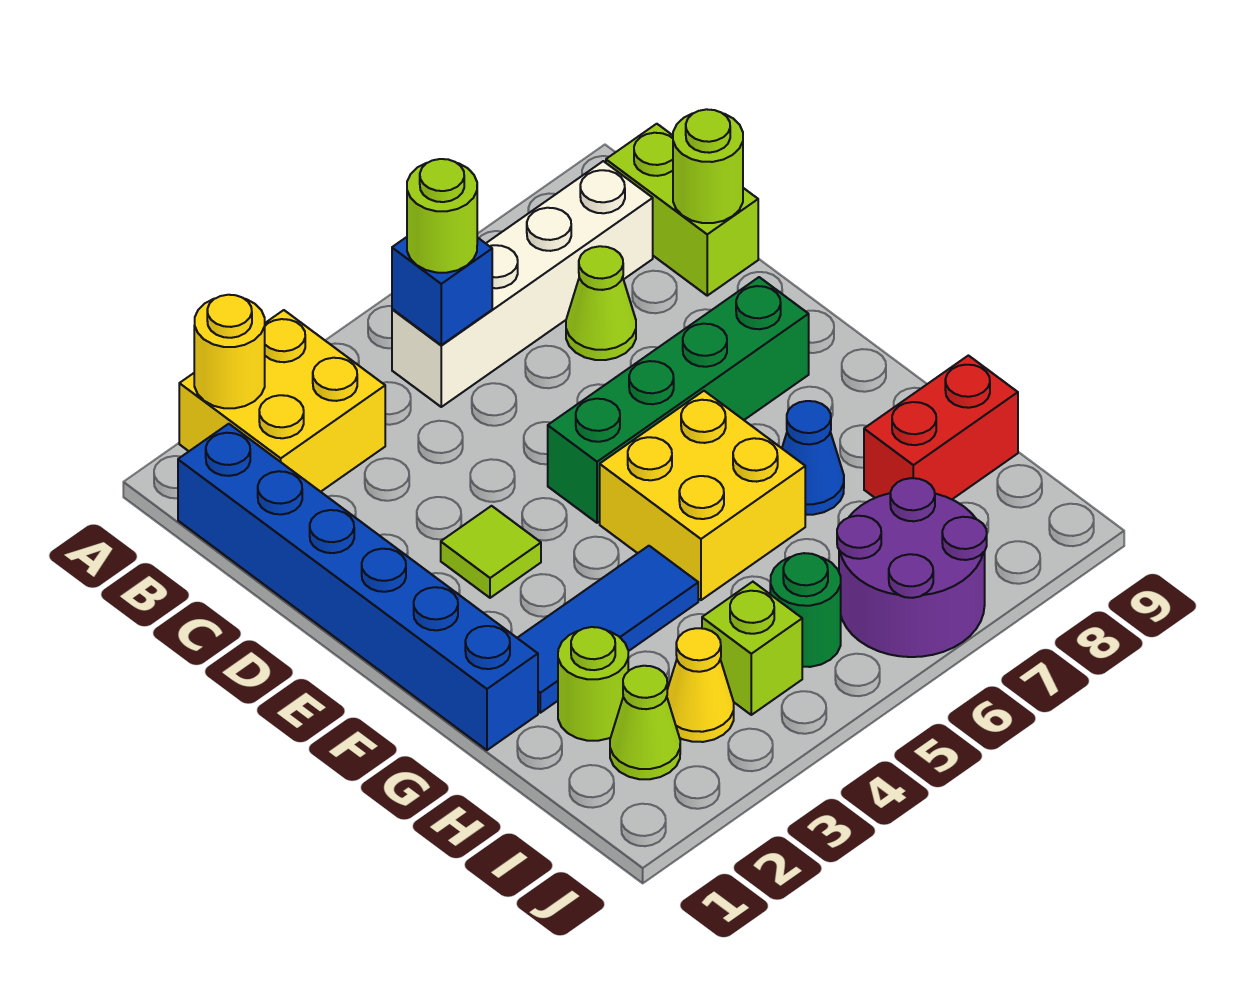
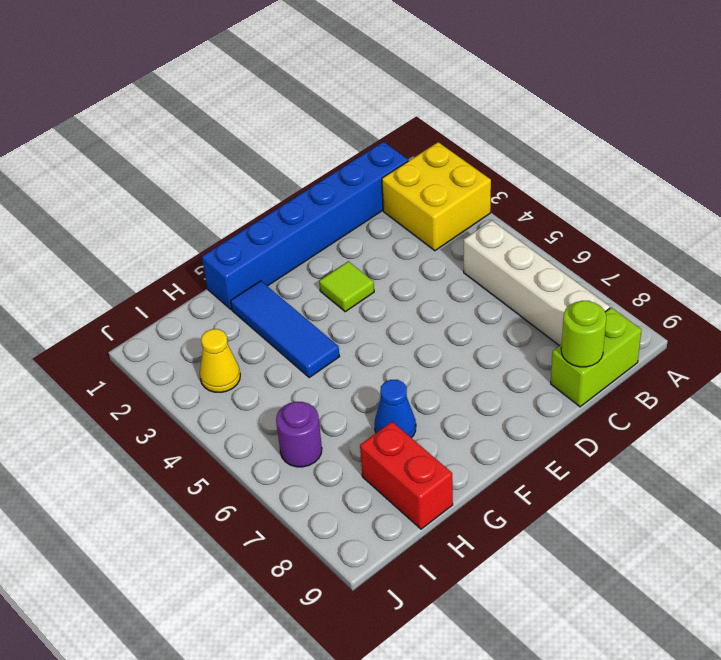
purple round brick I6 level 1 -> purple round brick I6:J7 level 1
none -> lime cone C7 level 1
none -> green brick E5:E8 level 1
none -> yellow brick F5:G6 level 1

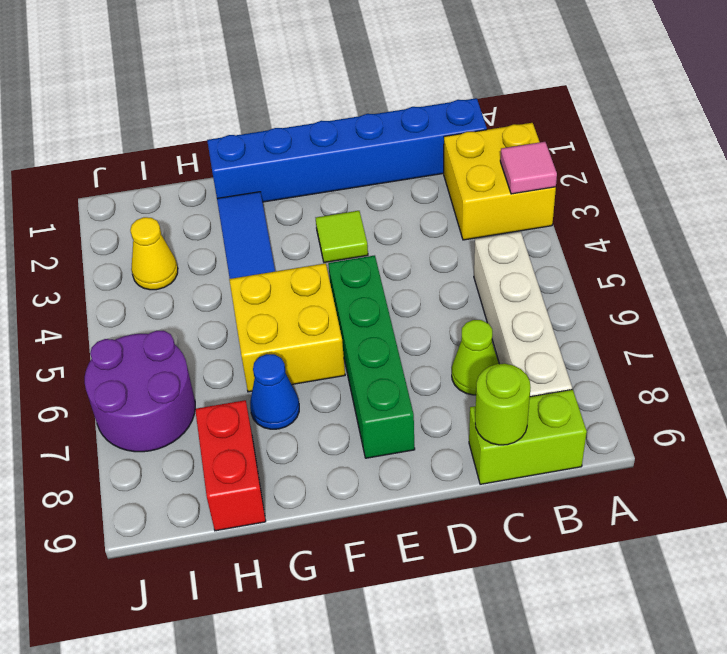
pink tile A3 level 2 -> none
none -> lime round brick H2 level 1
none -> lime cone I2 level 1
none -> lime brick I4 level 1

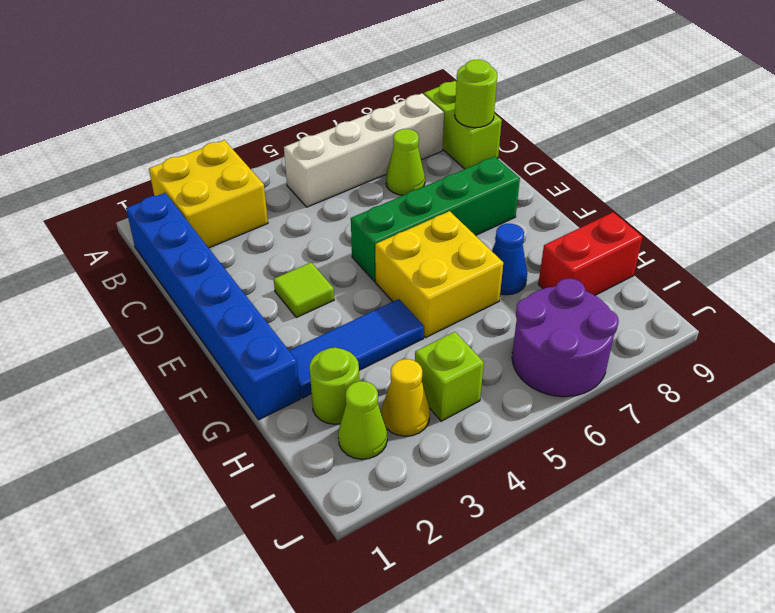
none -> green round brick I5 level 1
none -> yellow round brick A2 level 2
none -> blue brick B5 level 2

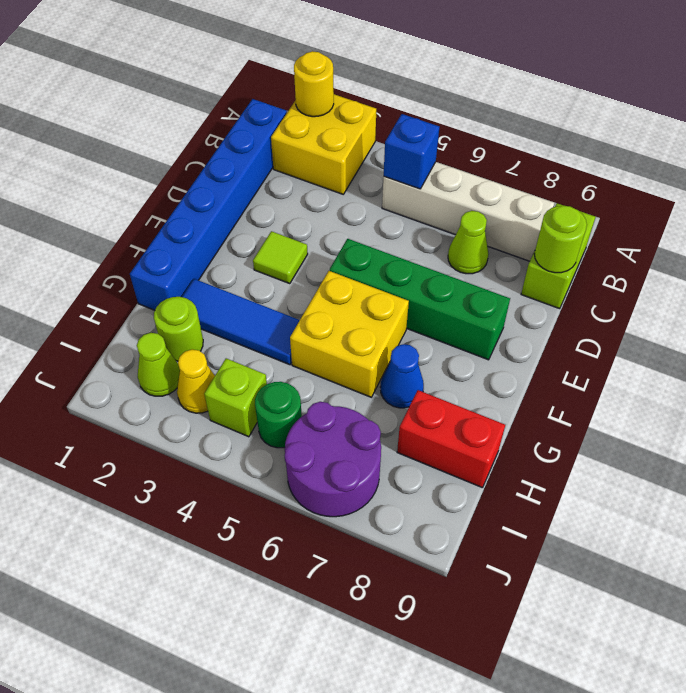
none -> lime round brick B5 level 3

